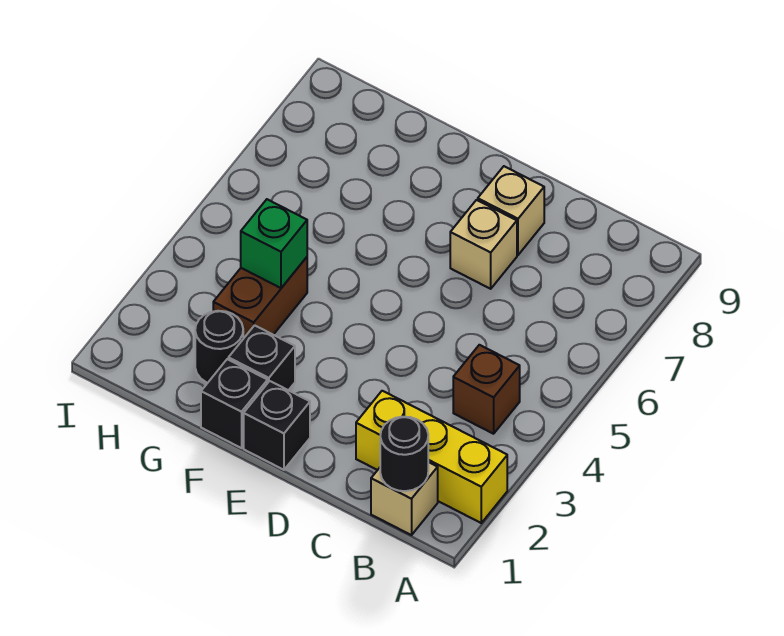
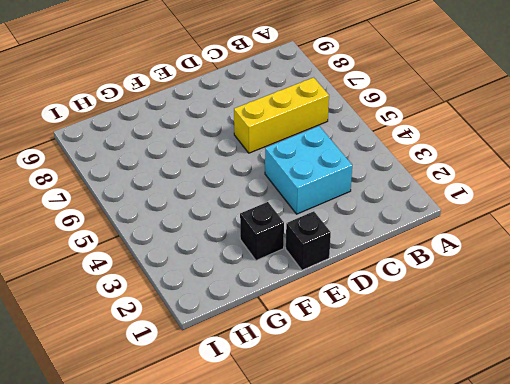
yellow brick B6:D6 level 1 -> yellow brick A2:C2 level 1
cyan brick C3:D4 level 1 -> none
none -> tan brick B1 level 1
none -> brown brick B4 level 1
none -> tan brick D7 level 1

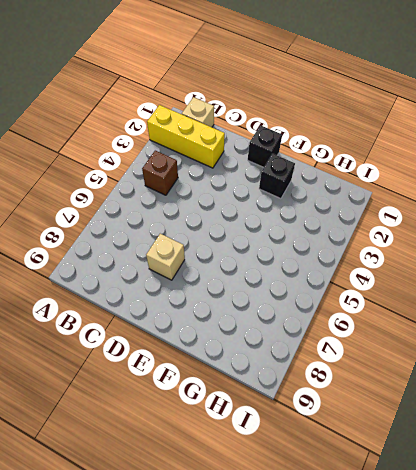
none -> tan brick D8 level 1
none -> black brick F1 level 1
none -> black round brick G2 level 1

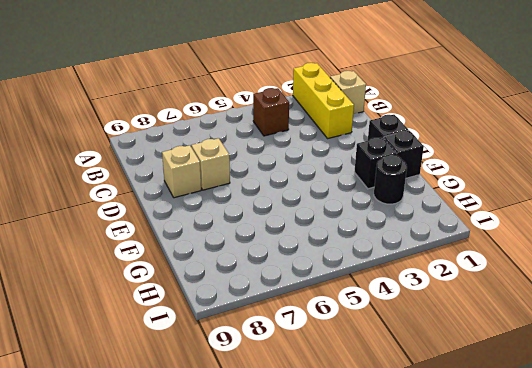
none -> brown brick G3:G4 level 1
none -> black round brick B1 level 2
none -> green brick G4 level 2

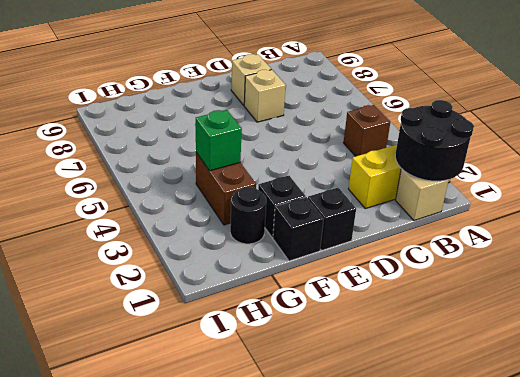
black round brick A1:B2 level 2 -> black round brick B1 level 2

